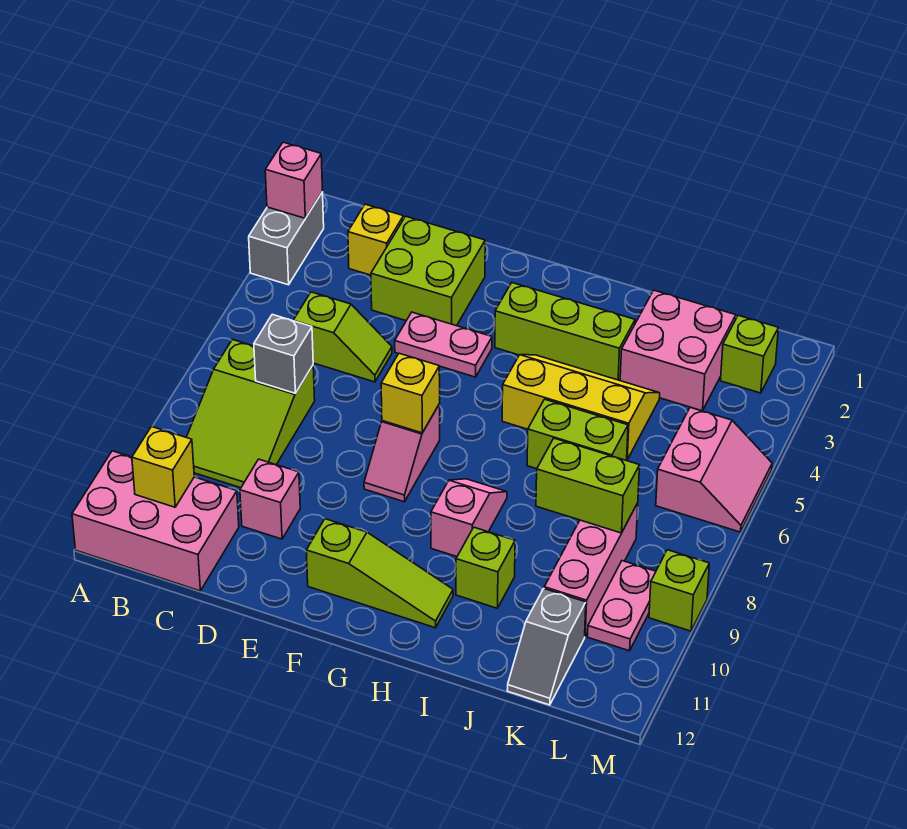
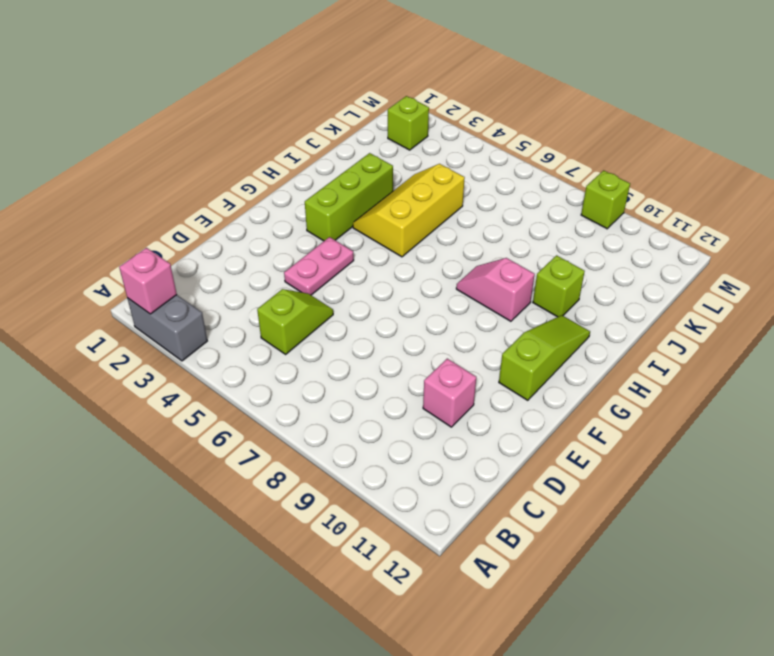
none -> pink brick A11:C12 level 1
none -> lime slope B7:C9 level 1 top 7
none -> yellow brick C2 level 1

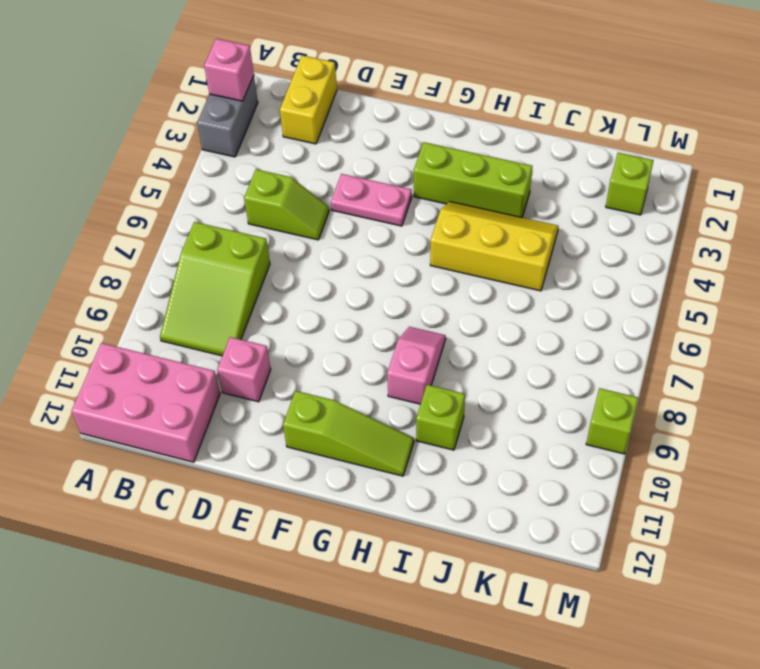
yellow brick C1:C2 level 1 -> yellow brick C2 level 1
none -> lime brick D2:E3 level 1
none -> pink slope F7:F8 level 1 top 7
none -> lime brick I6:J6 level 1

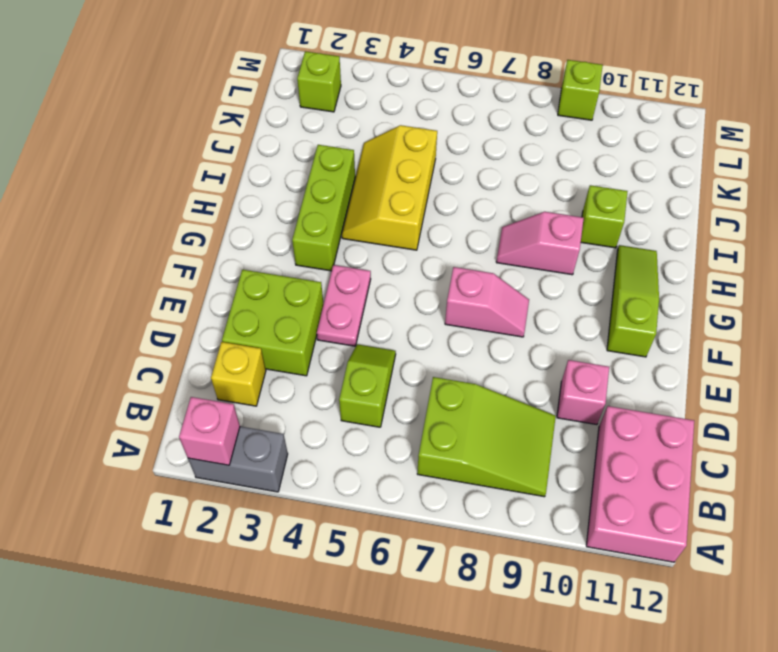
none -> lime brick I6:J6 level 1
none -> pink brick J2:K3 level 1
none -> pink brick K8:K10 level 1

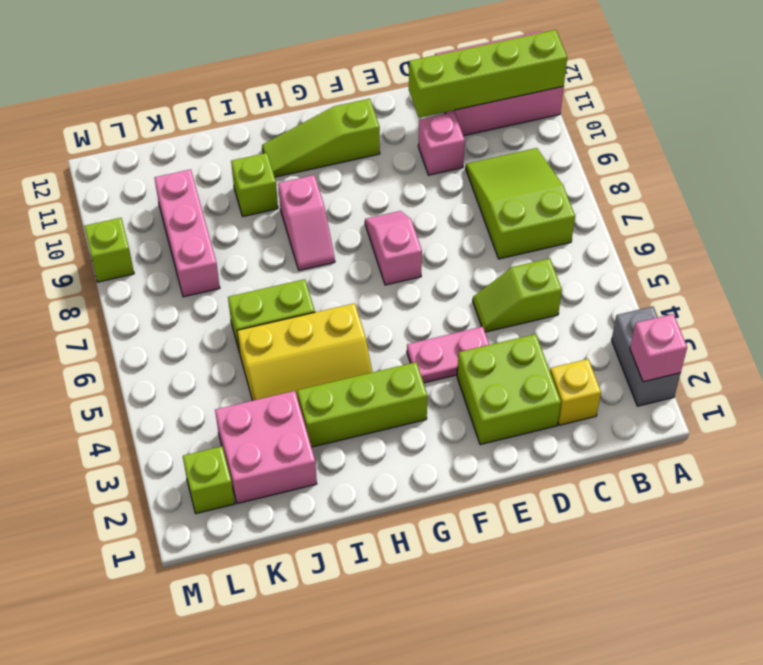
lime brick A11:D11 level 2 -> yellow brick B11 level 2
none -> grey slope K11:K12 level 1 top 11
none -> pink slope L5:M6 level 1 top L
none -> pink plate L9:L10 level 1

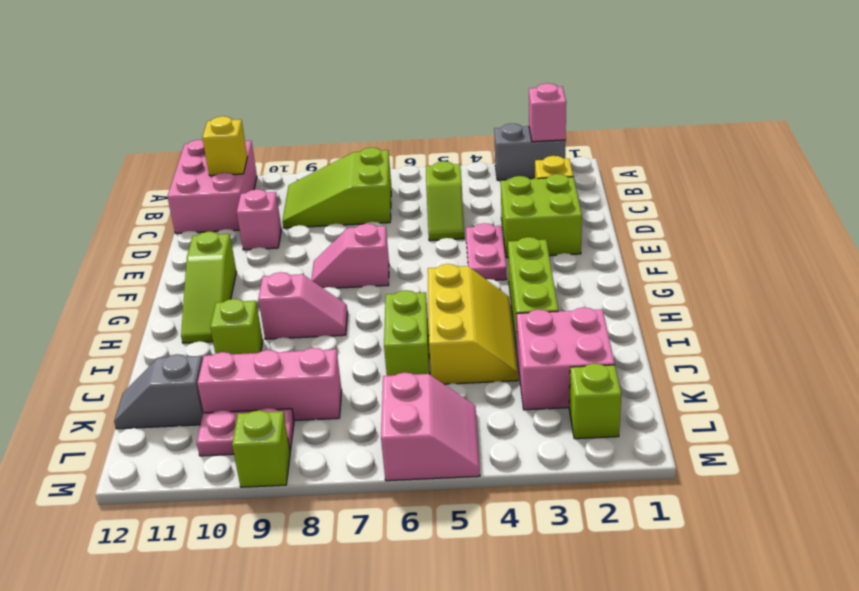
pink slope L5:M6 level 1 top 6 -> pink slope L5:M6 level 1 top L
none -> grey brick C7 level 2
none -> yellow brick F7 level 2
none -> lime brick J8:K8 level 2

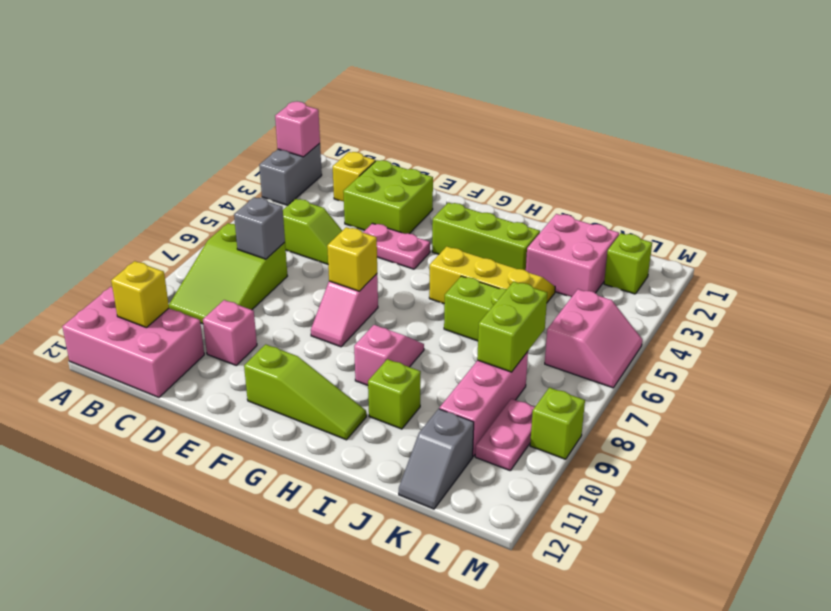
lime brick K7:K8 level 2 -> lime brick J8:K8 level 2

